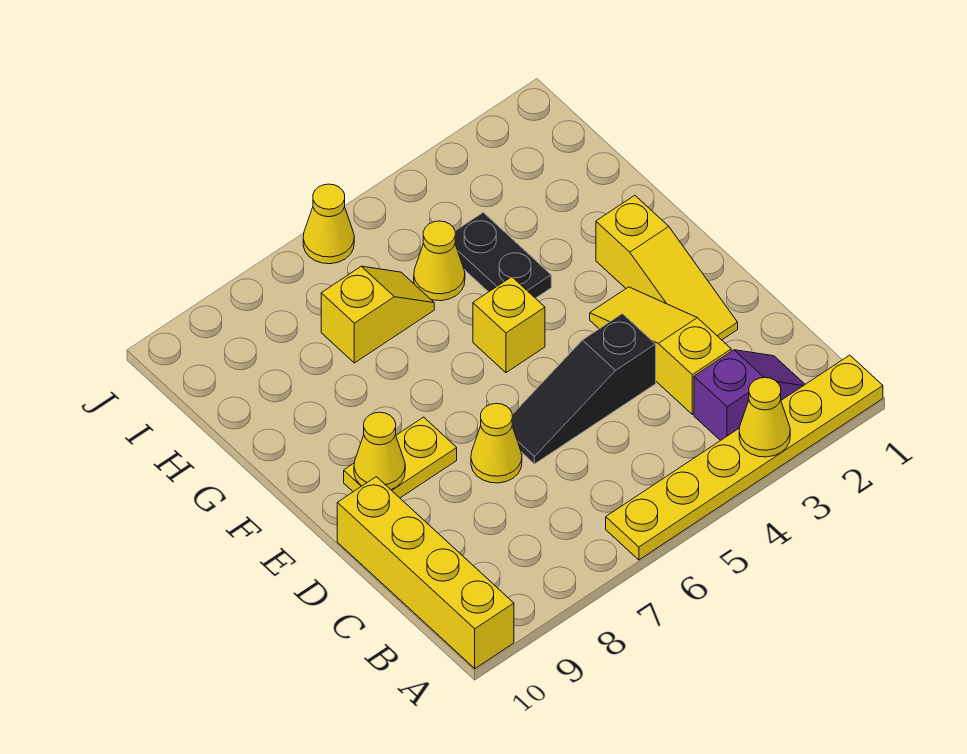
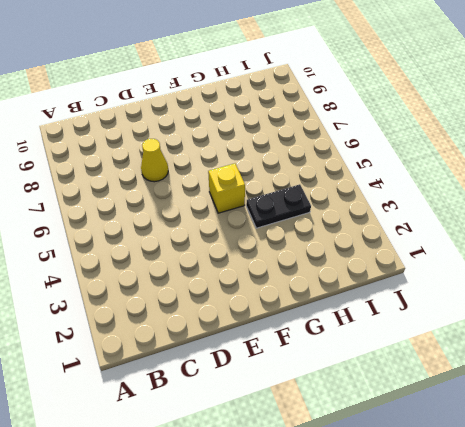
none -> yellow plate A1:A6 level 1
none -> yellow brick A10:D10 level 1
none -> purple slope B2:B3 level 1 top 3

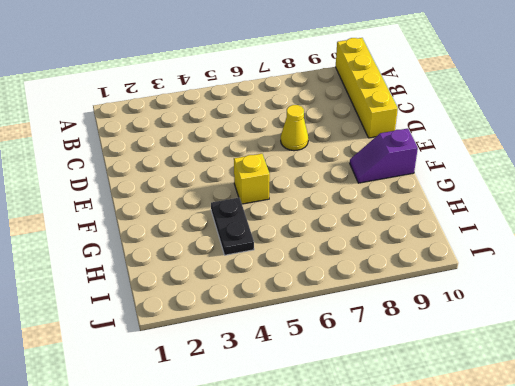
purple slope F9:F10 level 1 top 10 -> purple slope B2:B3 level 1 top 3
none -> yellow plate A1:A6 level 1
none -> yellow slope C3:E3 level 1 top C
none -> yellow slope D2:F2 level 1 top F

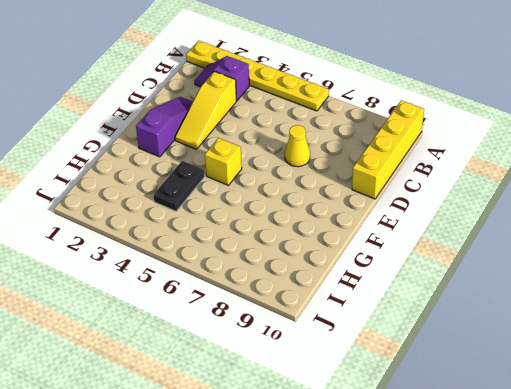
purple slope D2:F2 level 1 top F -> yellow slope D2:F2 level 1 top F
none -> black slope D4:D6 level 1 top 4
none -> yellow plate E8:E9 level 1
none -> yellow cone H5 level 1

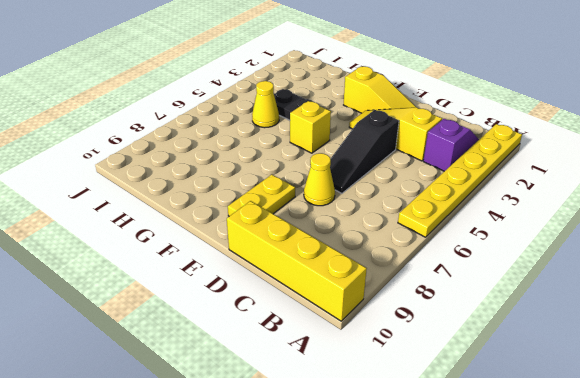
none -> yellow slope H6:H7 level 1 top 7
none -> yellow cone J6 level 1
none -> yellow cone A3 level 2

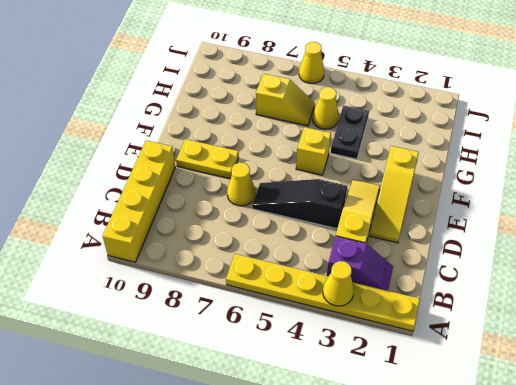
none -> yellow cone E9 level 2

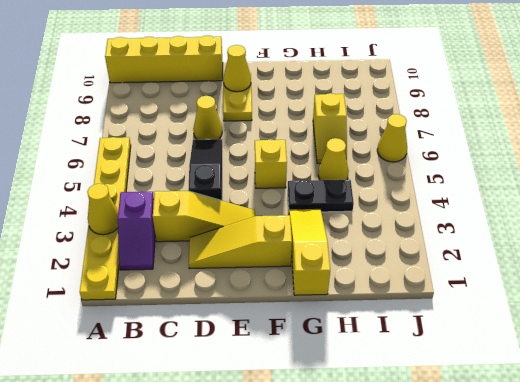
yellow slope G1:G3 level 1 top 1 -> none

